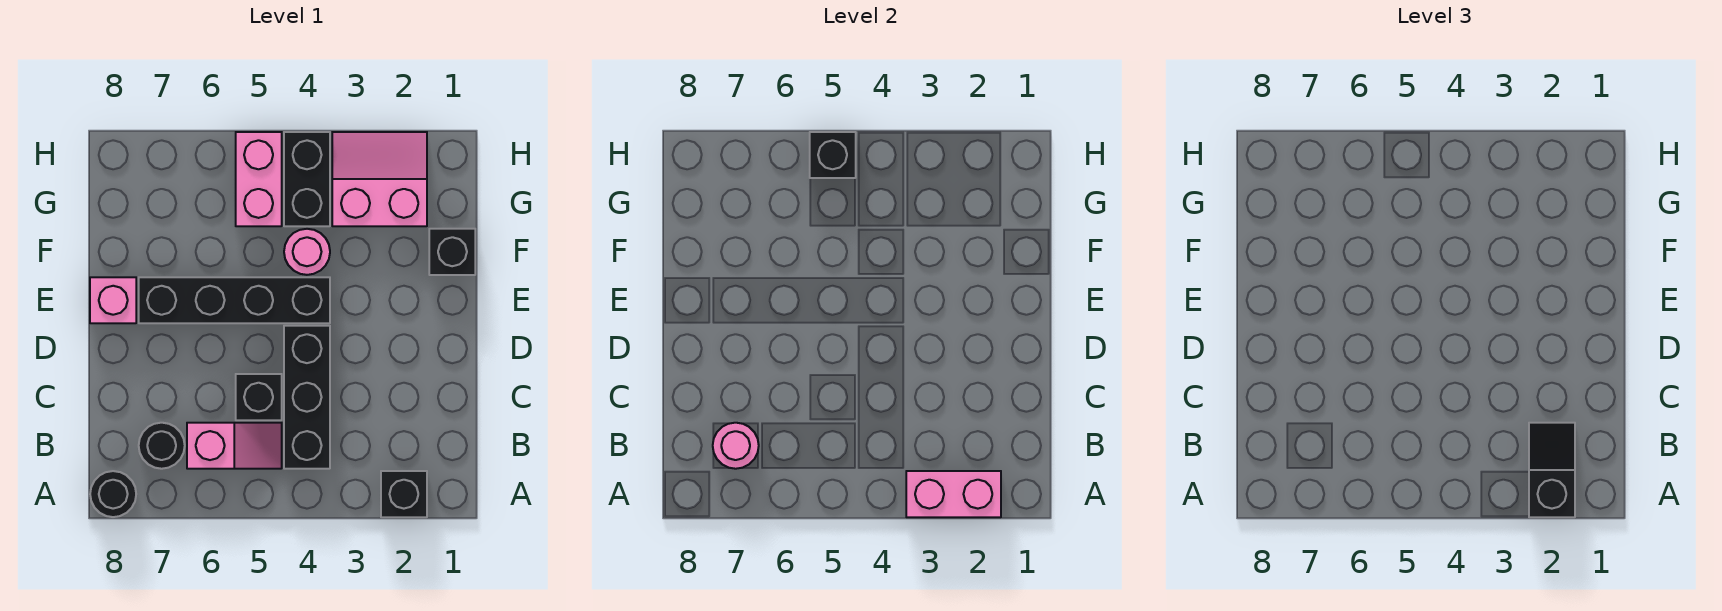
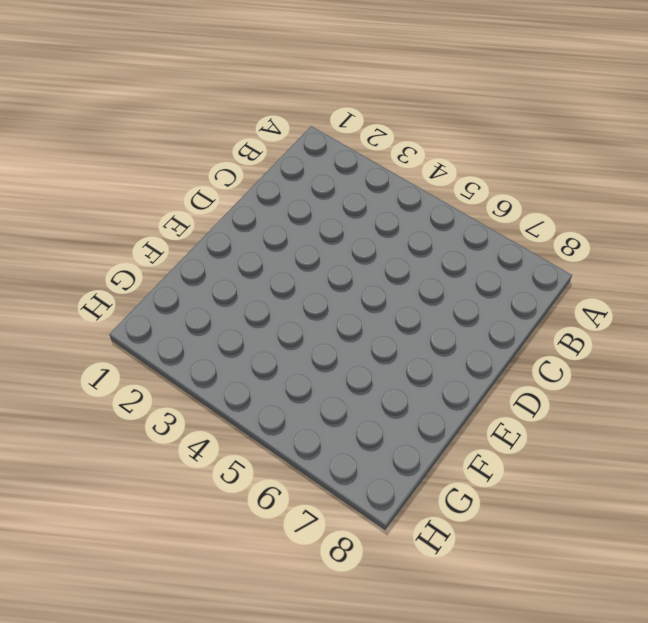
none -> black brick A2 level 1
none -> black round brick A8 level 1
none -> black brick B4:D4 level 1

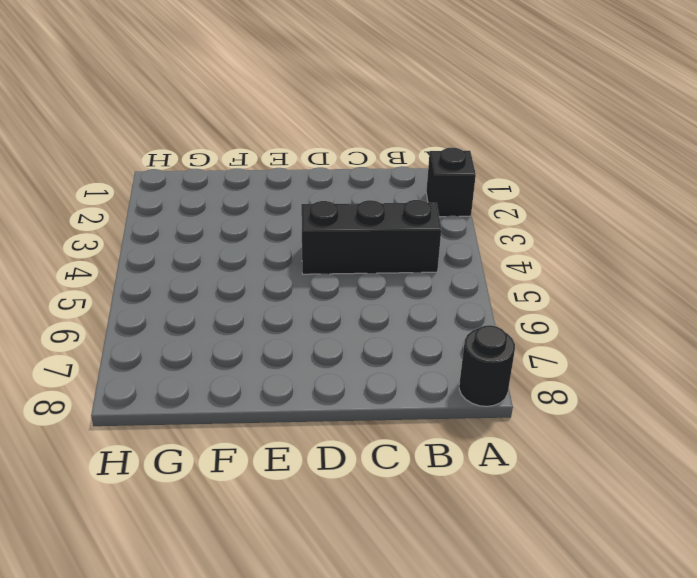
none -> pink slope B5:B6 level 1 top 6
none -> black round brick B7 level 1
none -> black brick C5 level 1

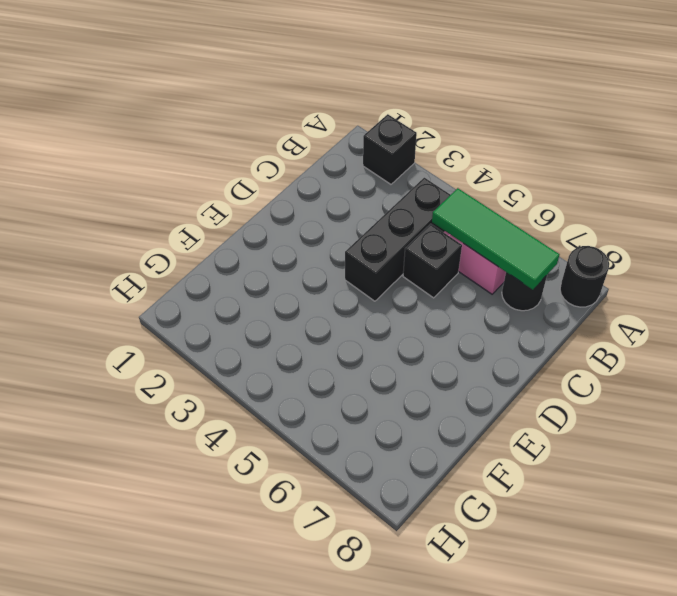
green tile B5:B7 level 2 -> pink round brick B7 level 2
none -> black brick E4:E7 level 1
none -> pink brick E8 level 1
none -> black brick F1 level 1

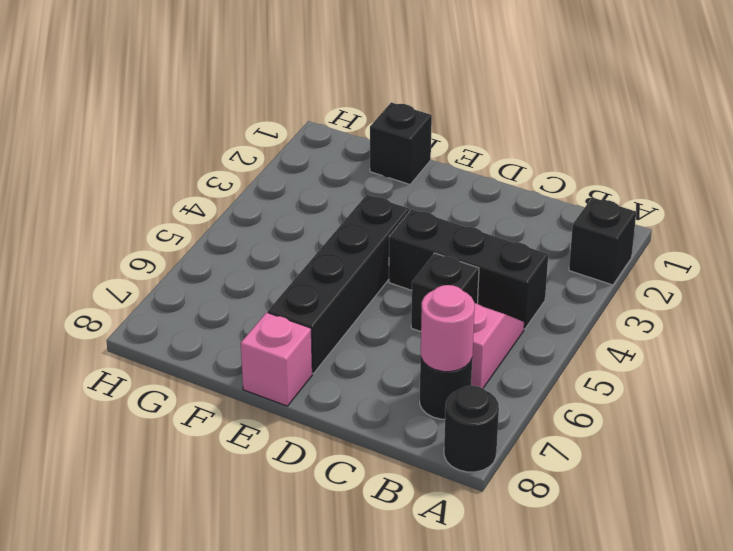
none -> pink round brick F4 level 1
none -> pink slope G2:H3 level 1 top G
none -> black brick G4:H4 level 1

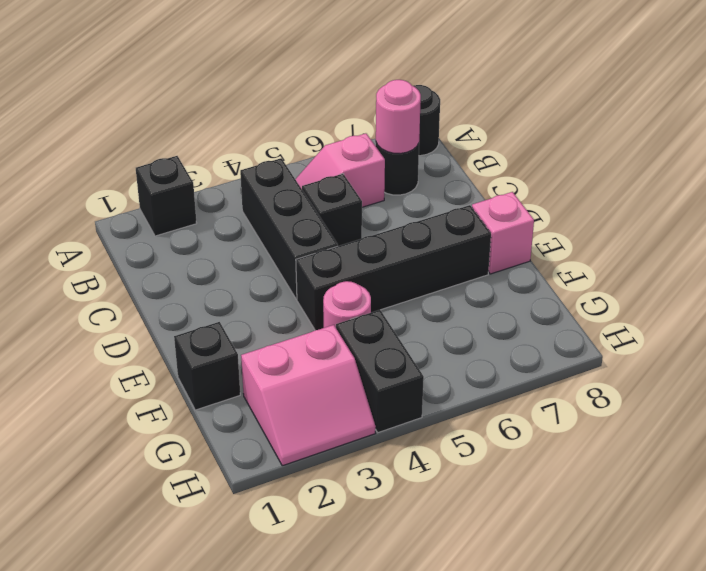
none -> pink brick G5:H5 level 1
none -> pink brick A2:A3 level 2
none -> black brick H5 level 2

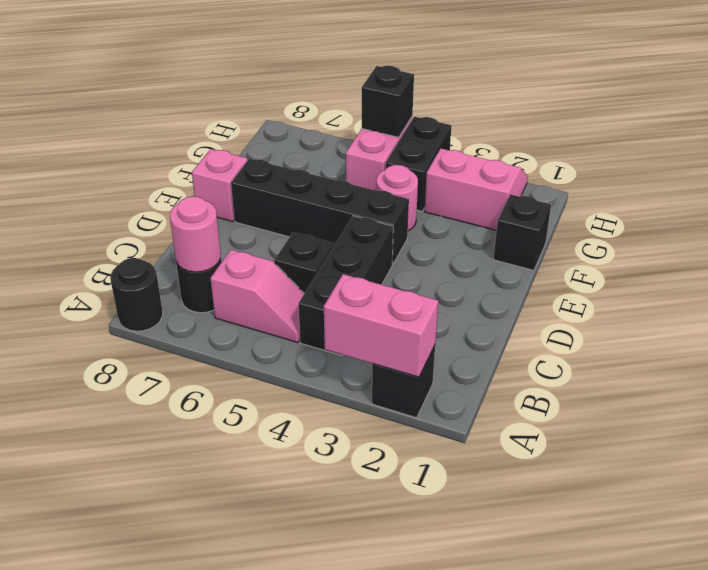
none -> black slope A2:B2 level 3 top A

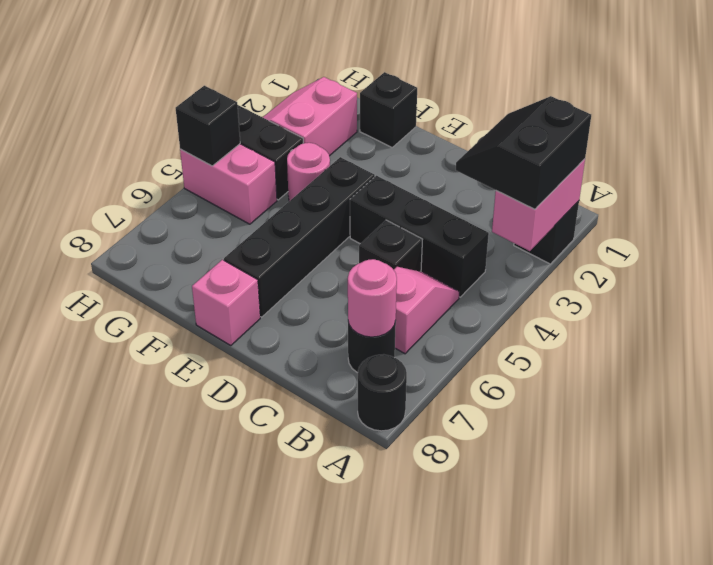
black slope A2:B3 level 3 top A -> black slope A2:B2 level 3 top A

